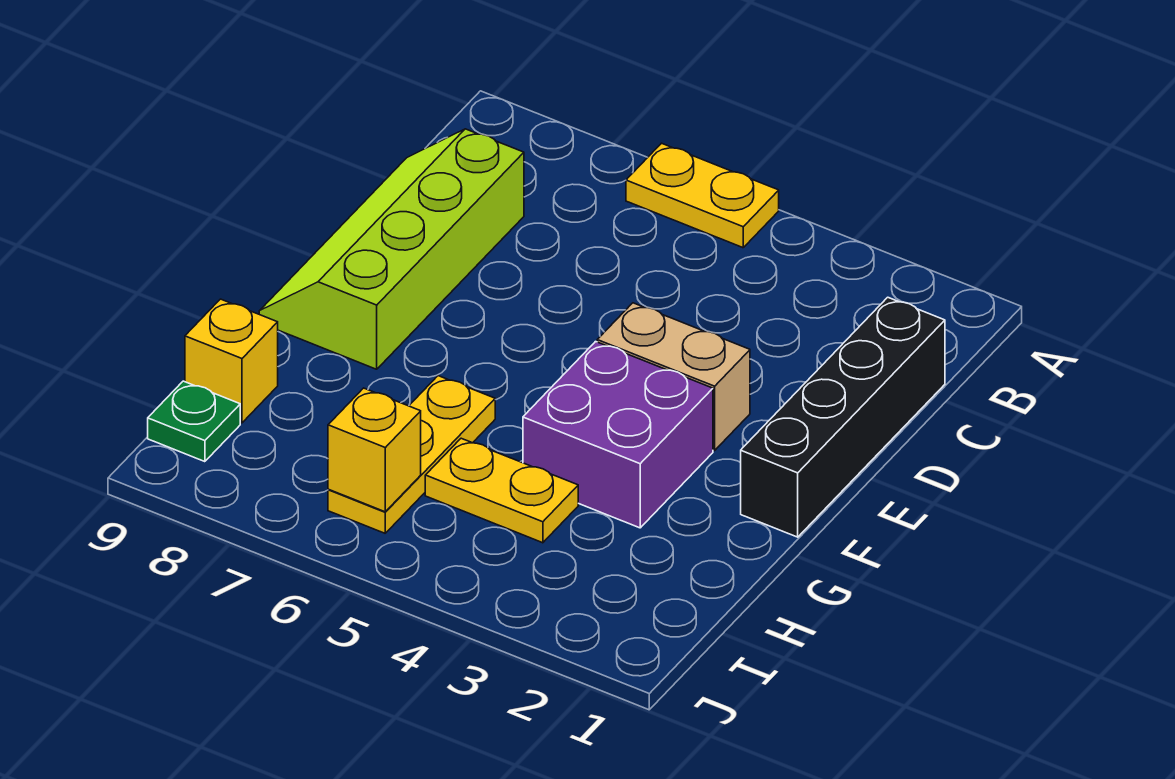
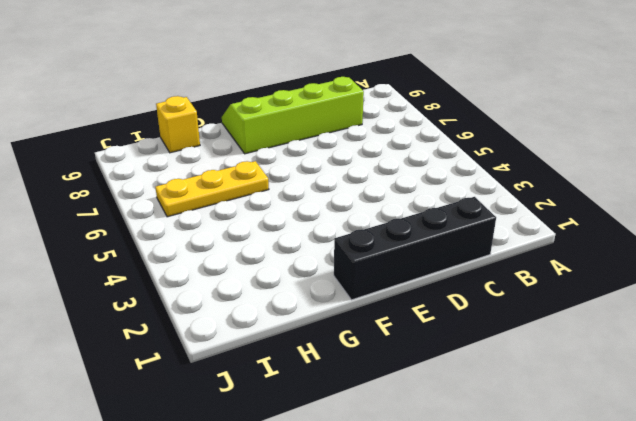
none -> yellow plate A5:A6 level 1
none -> tan brick E3:E4 level 1

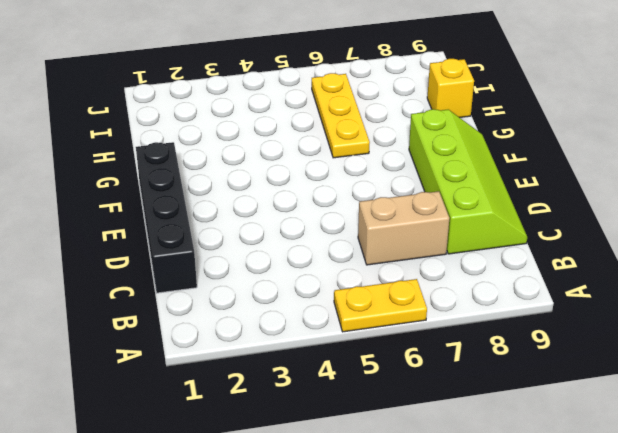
tan brick C6:C7 level 1 -> tan brick E3:E4 level 1
none -> purple brick F3:G4 level 1
none -> yellow plate H4:H5 level 1

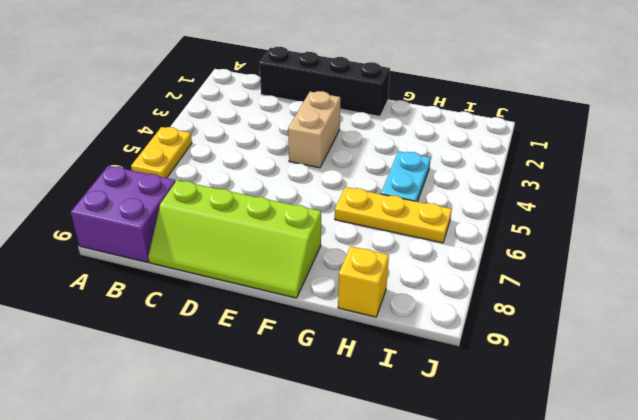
purple brick A8:B9 level 1 -> purple brick F3:G4 level 1
cyan plate H4:H5 level 1 -> yellow plate H4:H5 level 1
none -> green plate I9 level 1
none -> yellow brick I6 level 2

